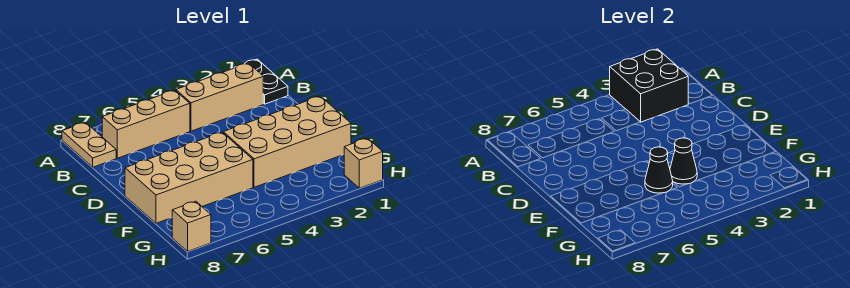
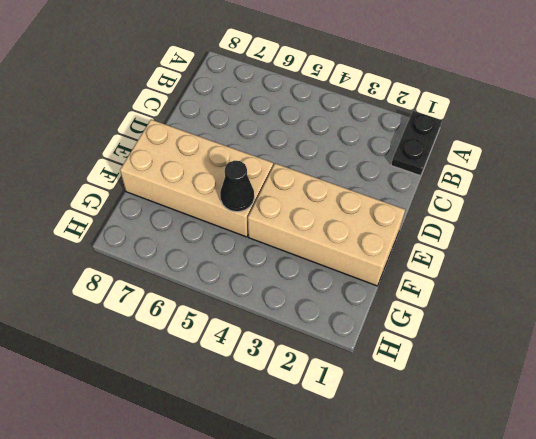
none -> tan plate A8:B8 level 1
none -> tan brick B2:B4 level 1

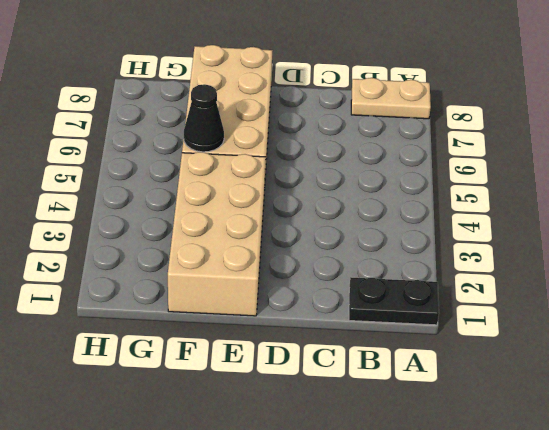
none -> tan brick B2:B4 level 1
none -> tan brick B5:B7 level 1

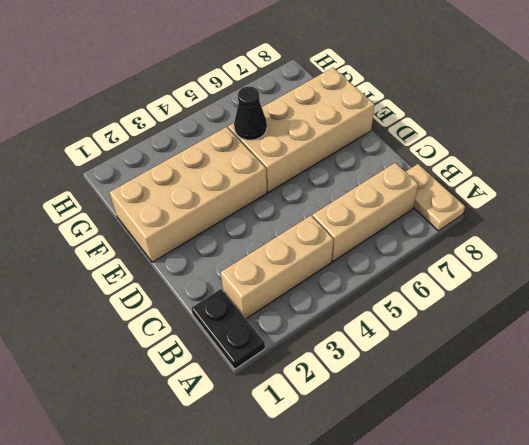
none -> tan brick H1 level 1
none -> tan brick H8 level 1

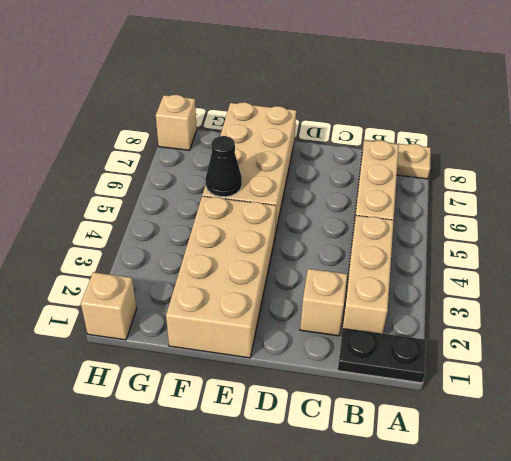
tan brick C2 level 1 -> none
none -> black brick A2:B3 level 2
none -> black cone F4 level 2

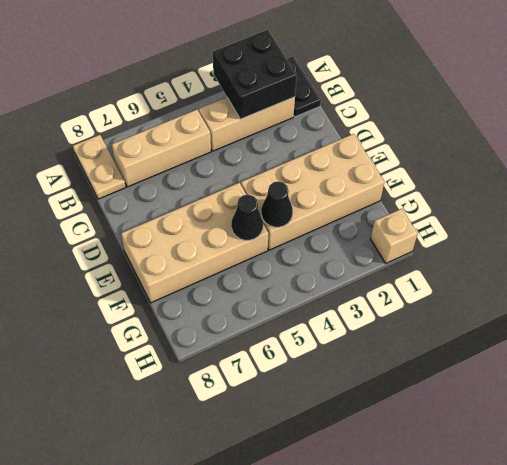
none -> tan brick H8 level 1

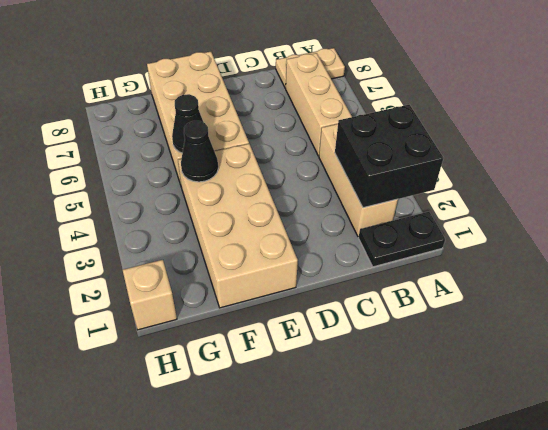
none -> tan brick H8 level 1

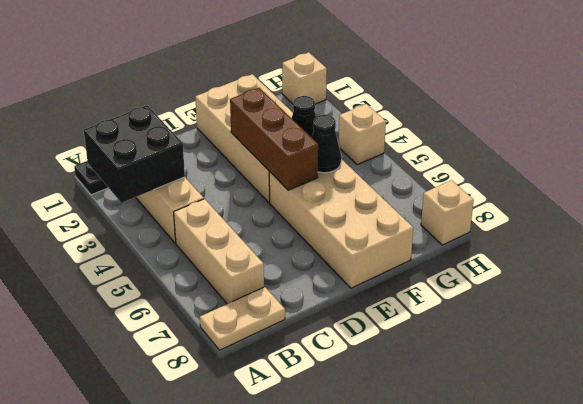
brown brick E3:E5 level 2 -> none
tan brick H4 level 1 -> none

